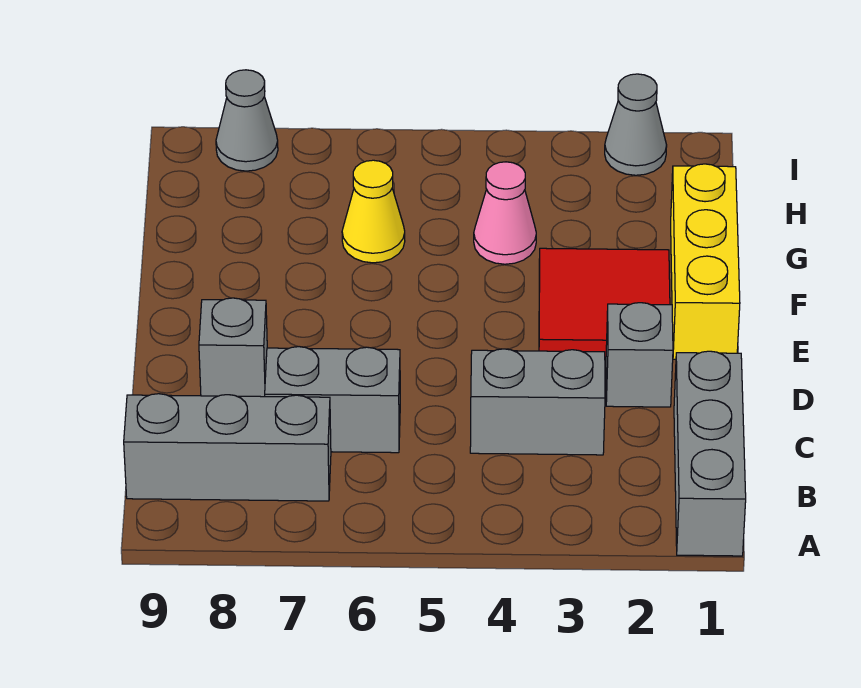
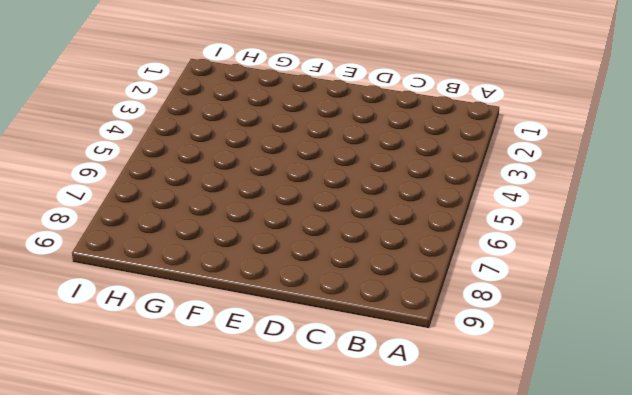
none -> grey brick A1:C1 level 1
none -> grey brick B7:B9 level 1
none -> grey brick C3:C4 level 1

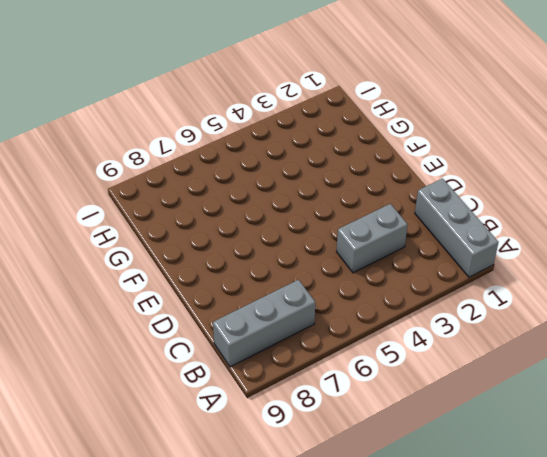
none -> grey brick C6:C7 level 1
none -> grey brick D2 level 1
none -> grey brick D8 level 1

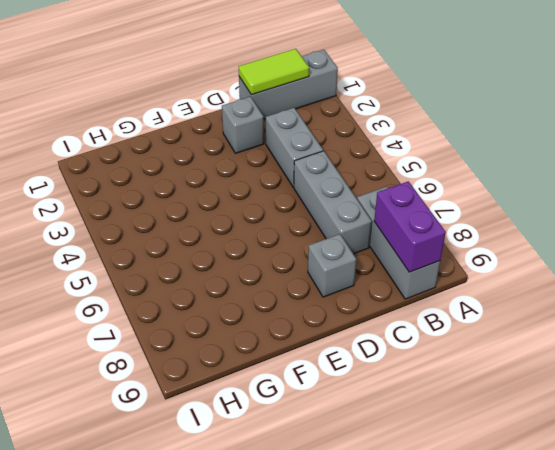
lime tile B1:C1 level 2 -> none
purple brick B8:B9 level 2 -> none
grey brick C5:C7 level 1 -> grey brick C6:C7 level 1
none -> yellow brick E1:G1 level 1
none -> red tile E2:F3 level 1
none -> pink cone G4 level 1

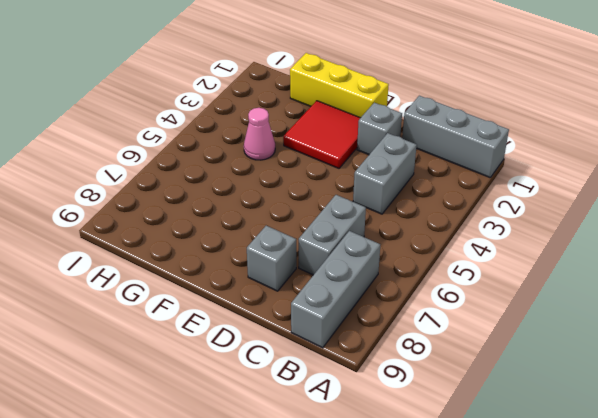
none -> yellow cone G6 level 1
none -> grey cone I2 level 1
none -> grey cone I8 level 1

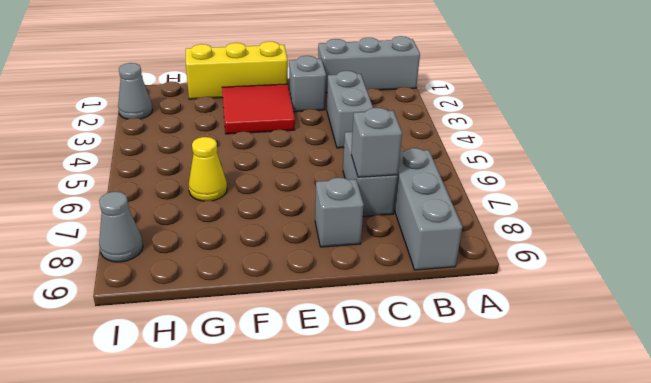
grey brick C7 level 2 -> none
none -> pink cone G4 level 1

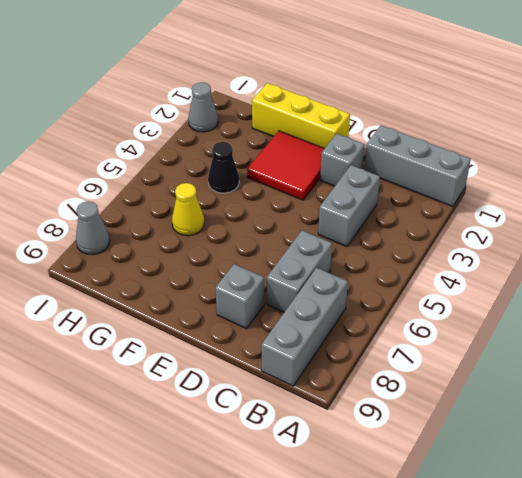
black cone G4 level 1 -> pink cone G4 level 1

